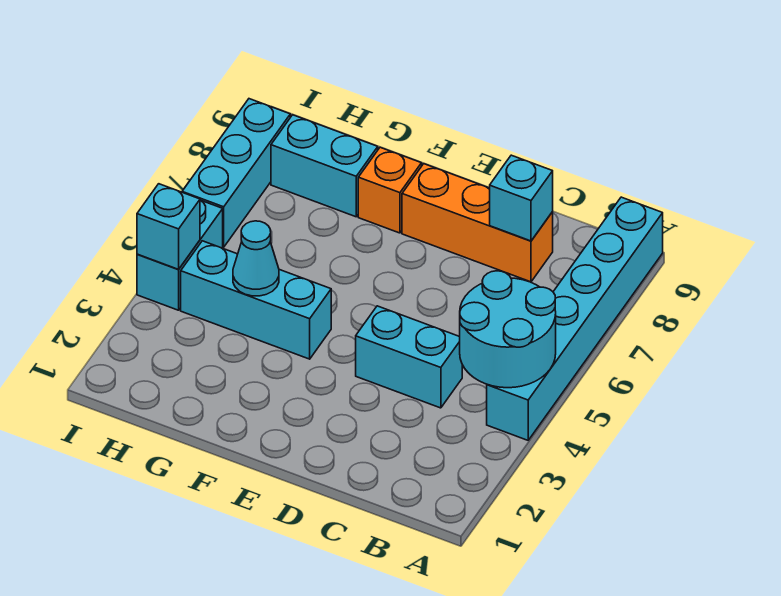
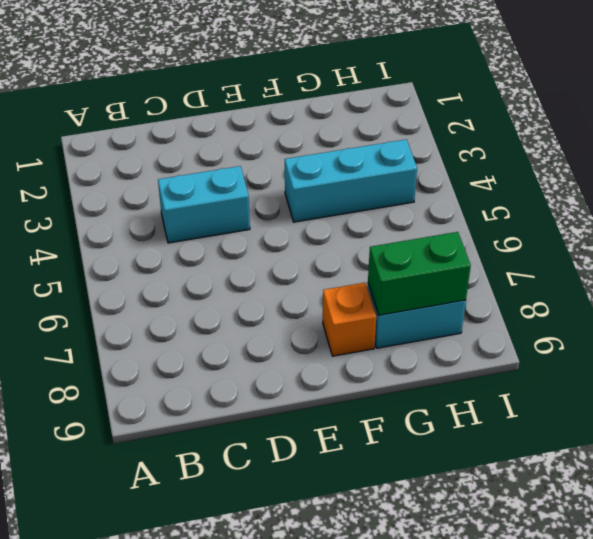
green brick G8:H8 level 2 -> none
none -> cyan brick A4:A9 level 1
none -> orange brick C8:E8 level 1
none -> cyan brick I4:I5 level 1

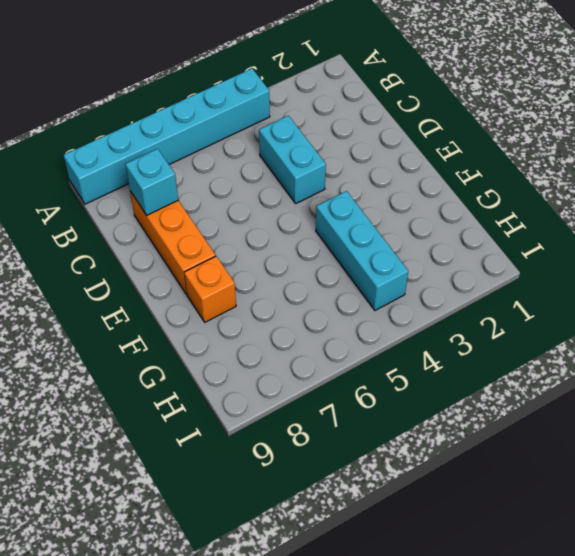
none -> cyan brick G8:H8 level 1
none -> cyan brick I4:I5 level 1
none -> cyan brick I6:I8 level 1

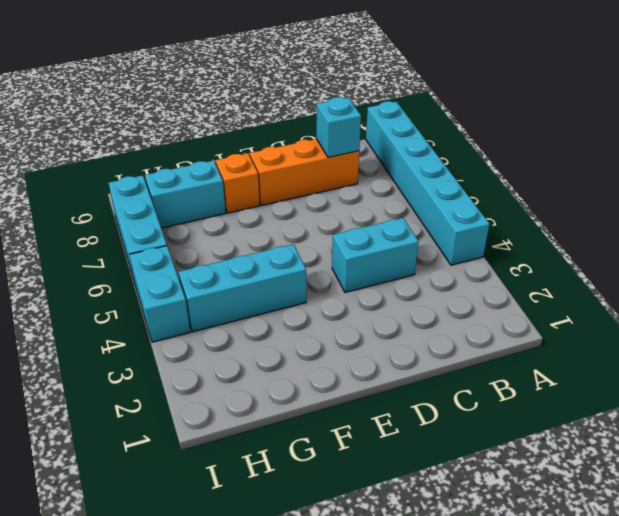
none -> cyan round brick A4:B5 level 2
none -> cyan cone G4 level 2
none -> cyan brick I4 level 2

